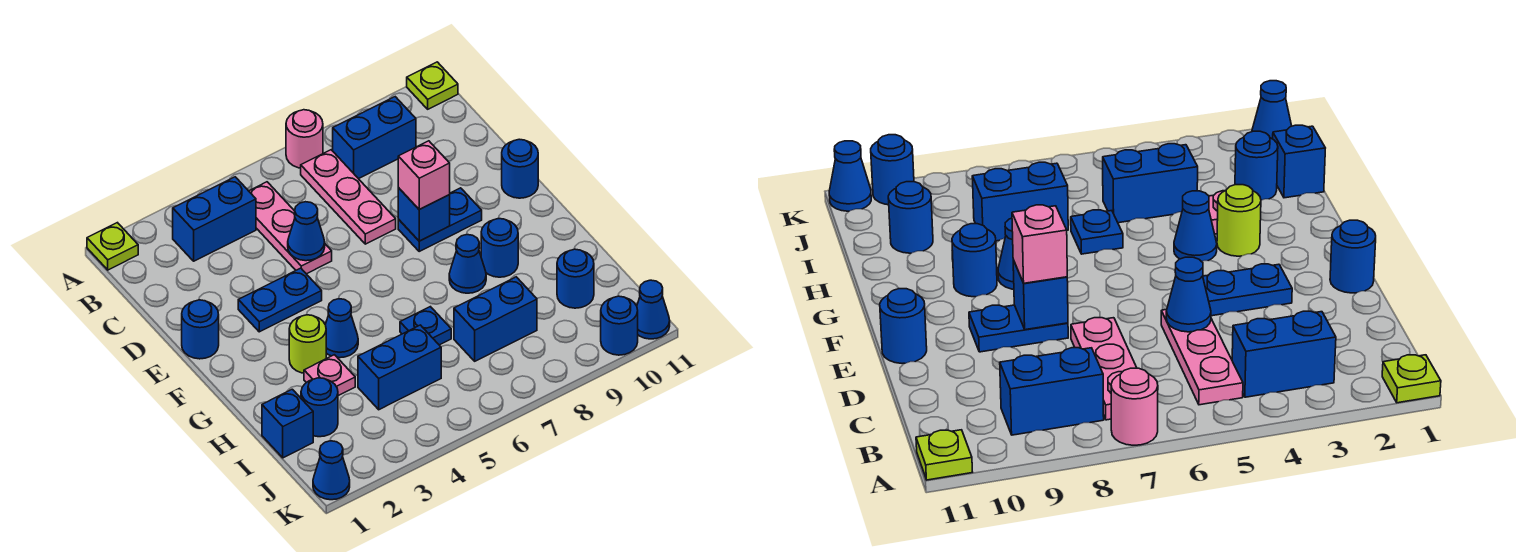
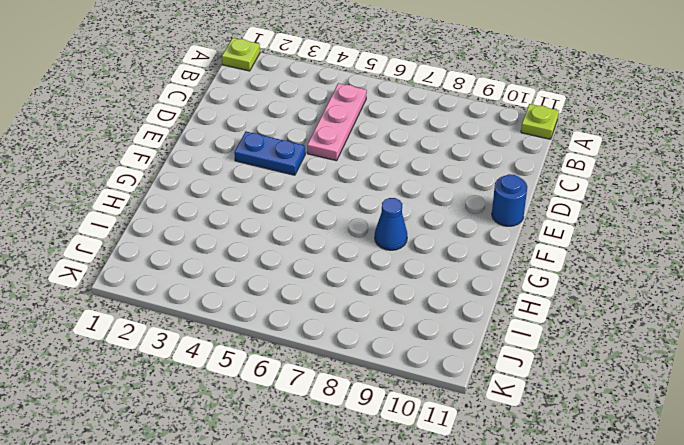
none -> pink round brick A7 level 1
none -> blue brick B3:B4 level 1
none -> pink plate B7:D7 level 1

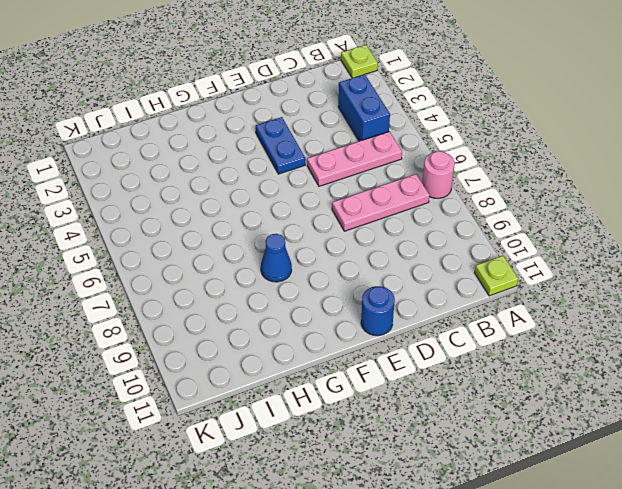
none -> blue brick B8:B9 level 1
none -> blue round brick E1 level 1
none -> blue plate E8:E9 level 1

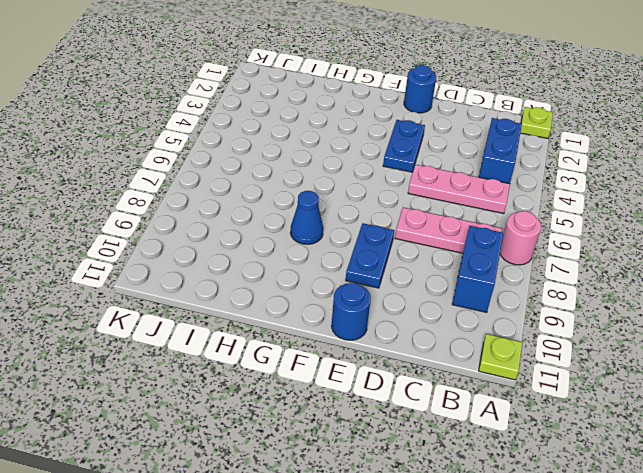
none -> lime round brick G3 level 1
none -> blue cone G4 level 1
none -> blue round brick G9 level 1

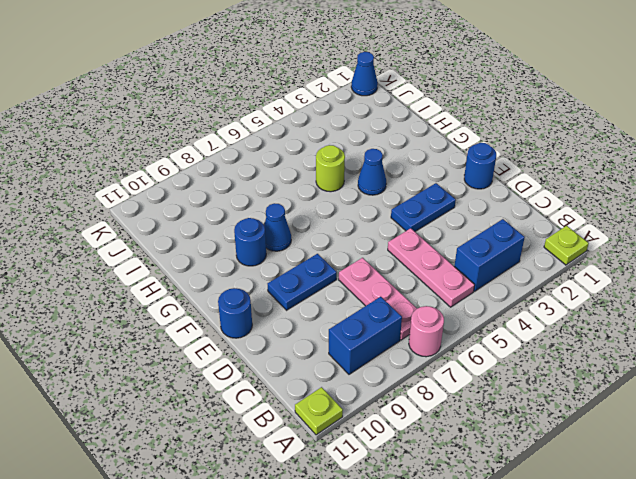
lime round brick H5 level 1 -> lime round brick G3 level 1
none -> pink plate H3 level 1
none -> blue plate H6 level 1
none -> blue brick I1 level 1

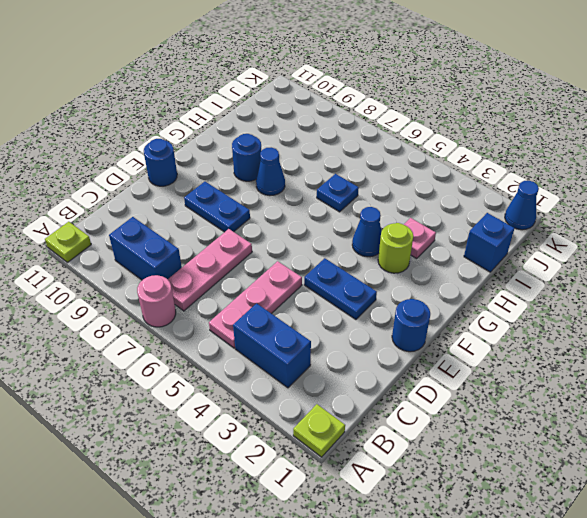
none -> blue round brick I2 level 1
none -> blue brick I4:I5 level 1
none -> blue brick I7:I8 level 1

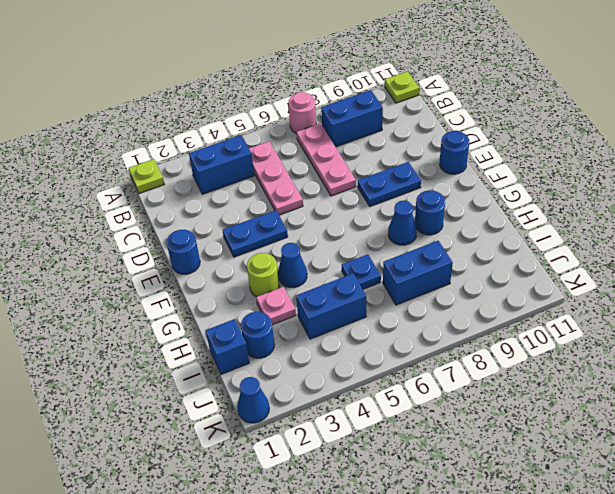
none -> blue round brick I10 level 1
none -> blue round brick K10 level 1
none -> blue cone K11 level 1

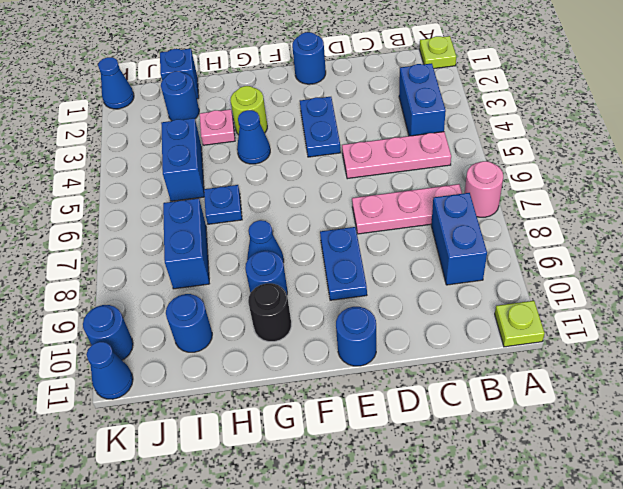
black round brick G10 level 1 -> none
none -> blue cone D5 level 2
none -> blue brick E8 level 2
none -> pink brick E8 level 3

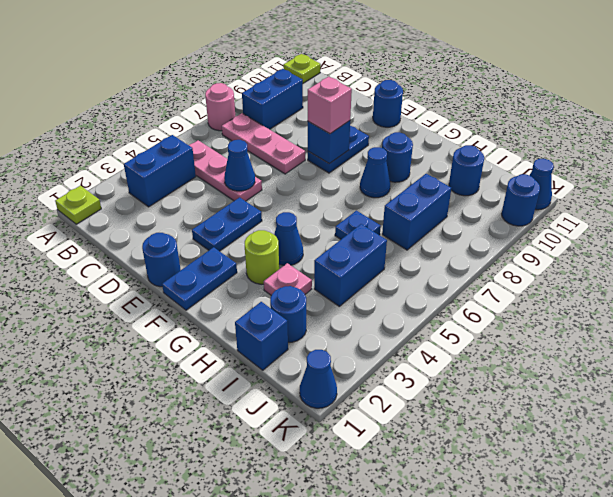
blue plate F1:F2 level 1 -> none

